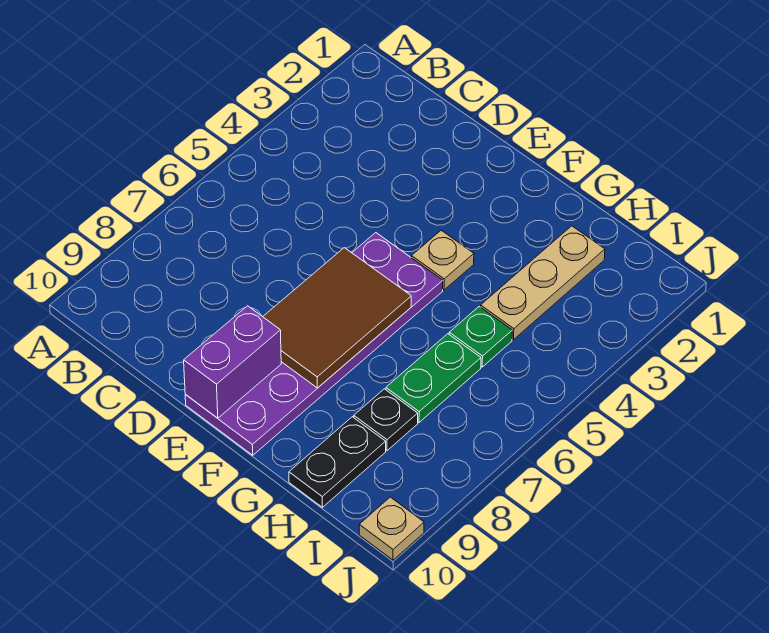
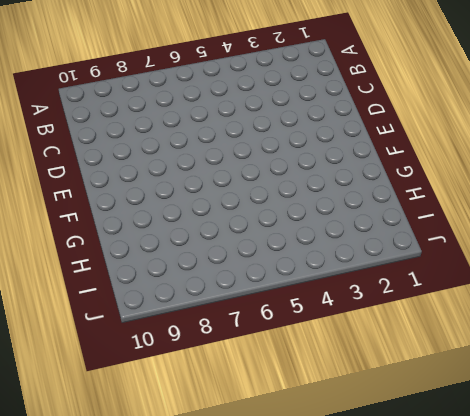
none -> purple plate E5:F10 level 1
none -> tan plate F4 level 1

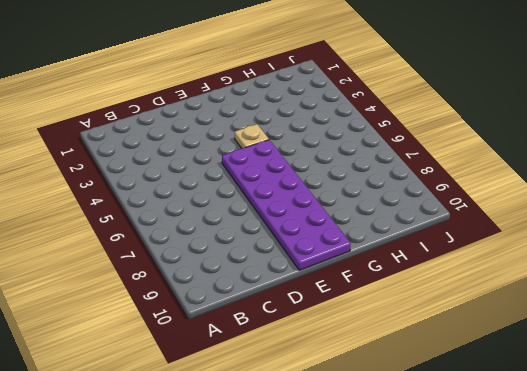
none -> tan plate H2:H4 level 1
none -> green plate H5 level 1

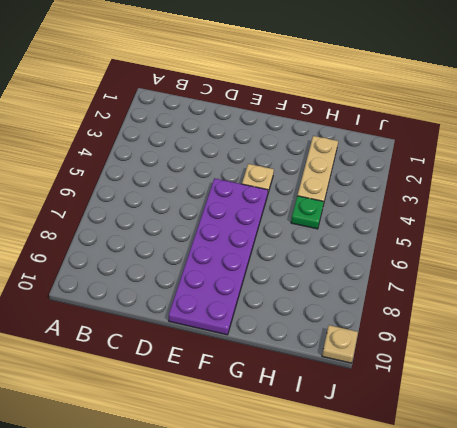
none -> green plate H6:H7 level 1
none -> black plate H8 level 1

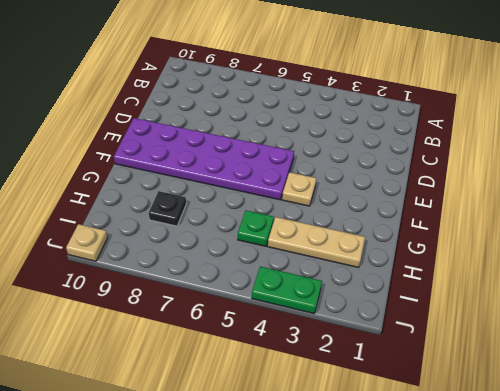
green plate J3:J4 level 1 -> green plate H6:H7 level 1
none -> black plate H9:H10 level 1
none -> brown tile E6:F8 level 2

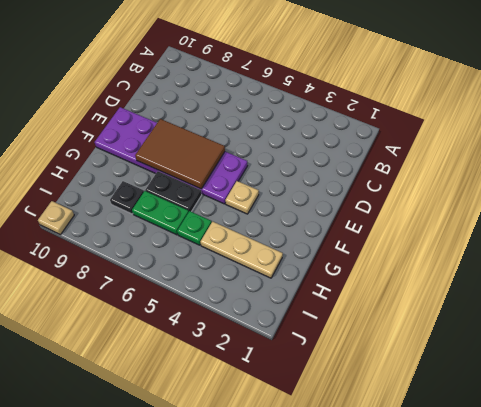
black plate G6:G7 level 1 -> black plate H9:H10 level 1
none -> purple brick E9:E10 level 2

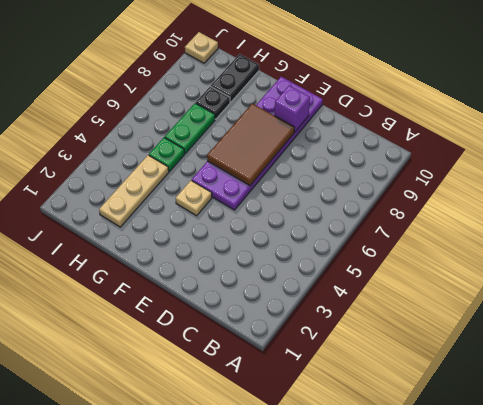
purple brick E9 level 2 -> purple brick E9:E10 level 2

